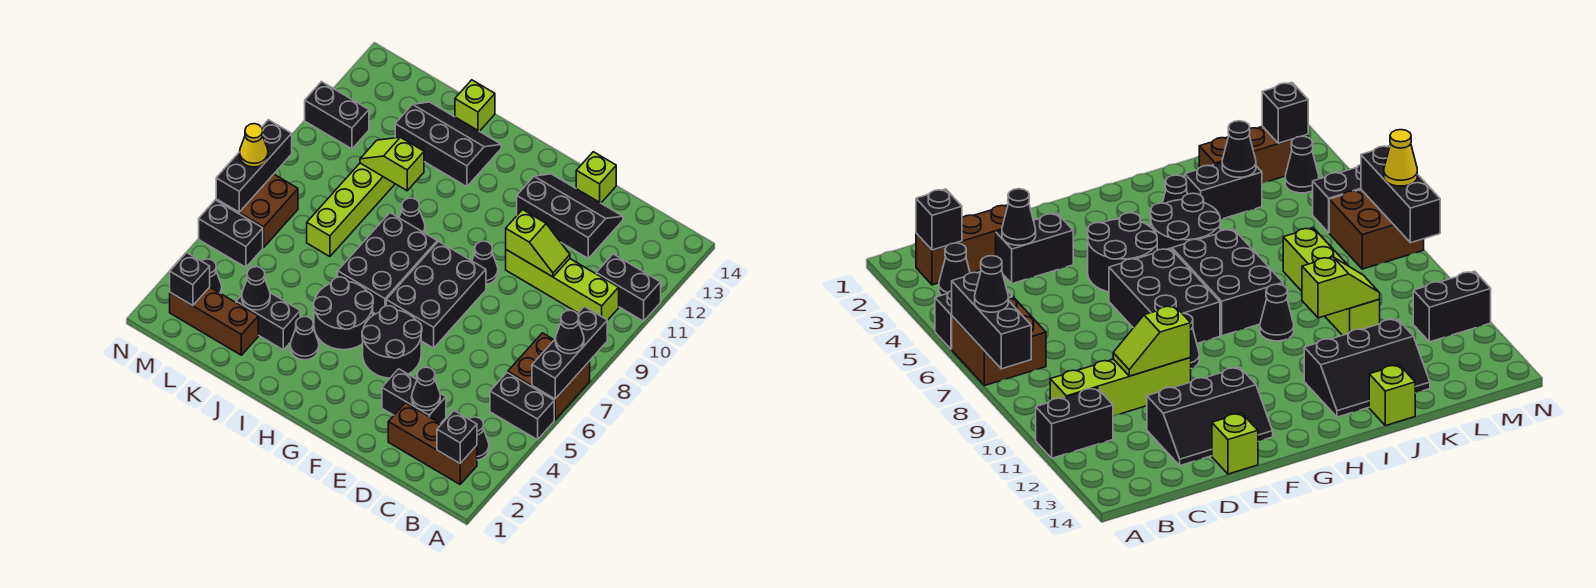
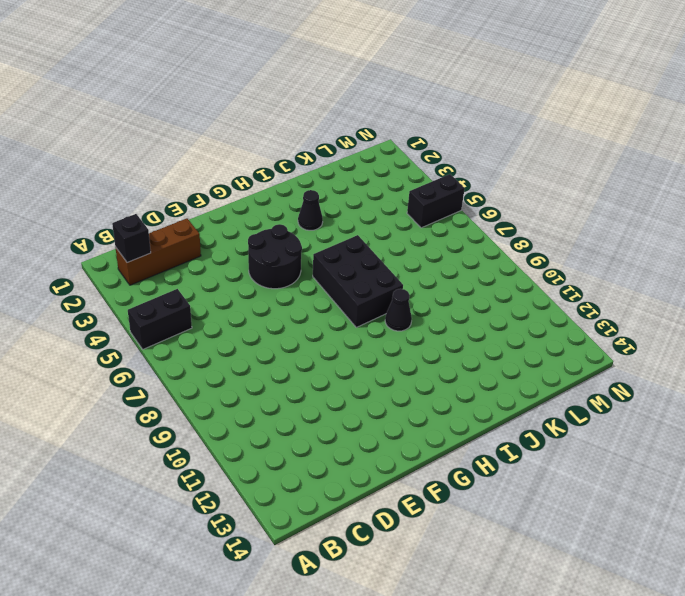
none -> brown brick A6:B7 level 1
none -> black brick A11:B11 level 1
none -> black cone B3 level 1
none -> lime brick B10:E10 level 1

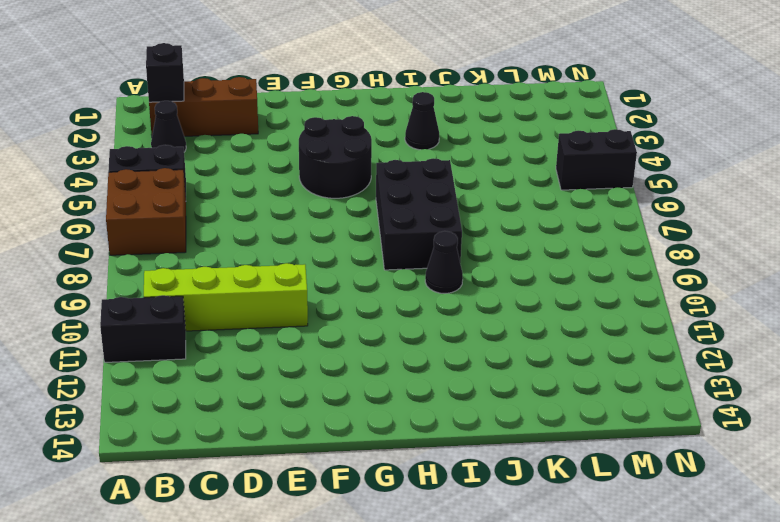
none -> black brick D3:E3 level 1
none -> black slope D12:F13 level 1 top 12
none -> lime brick E14 level 1
none -> black brick F6:G8 level 1

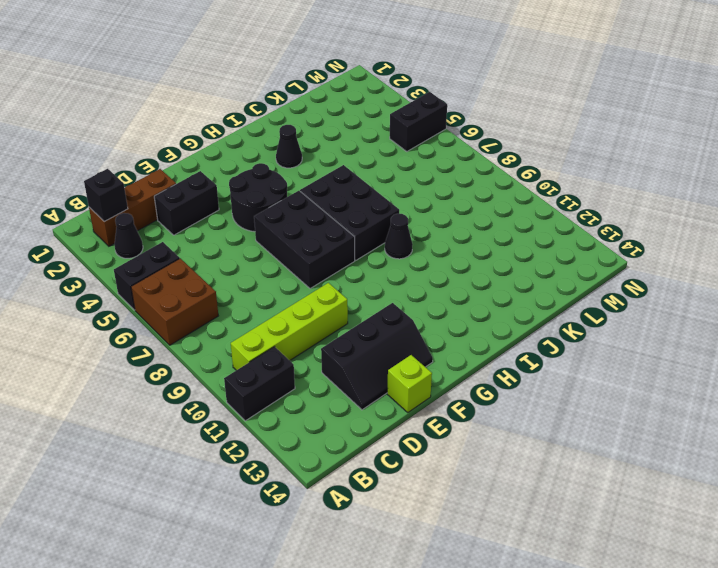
none -> black cone F9 level 1
none -> black round brick H4:I5 level 1
none -> black slope I12:K13 level 1 top 12
none -> black brick J3:K3 level 1

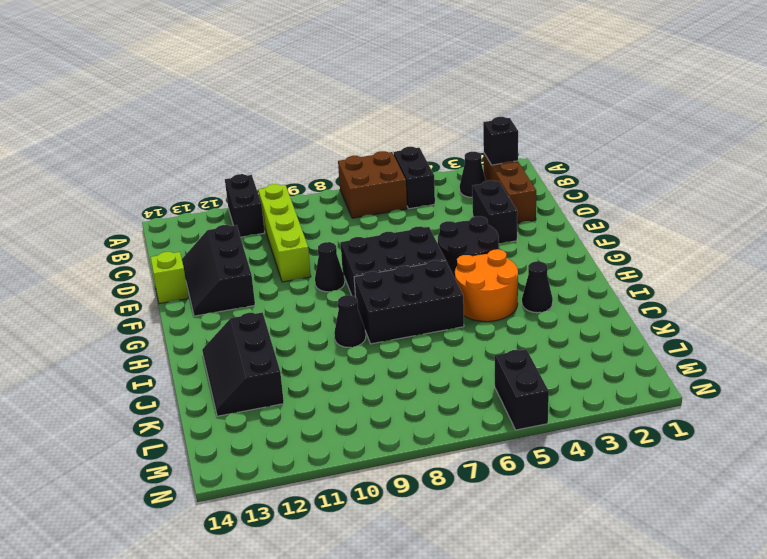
orange round brick H4:I5 level 1 -> black round brick H4:I5 level 1
none -> black brick J3:K3 level 1
none -> lime brick J14 level 1
none -> brown brick K2:M2 level 1
none -> lime brick K7:K10 level 1

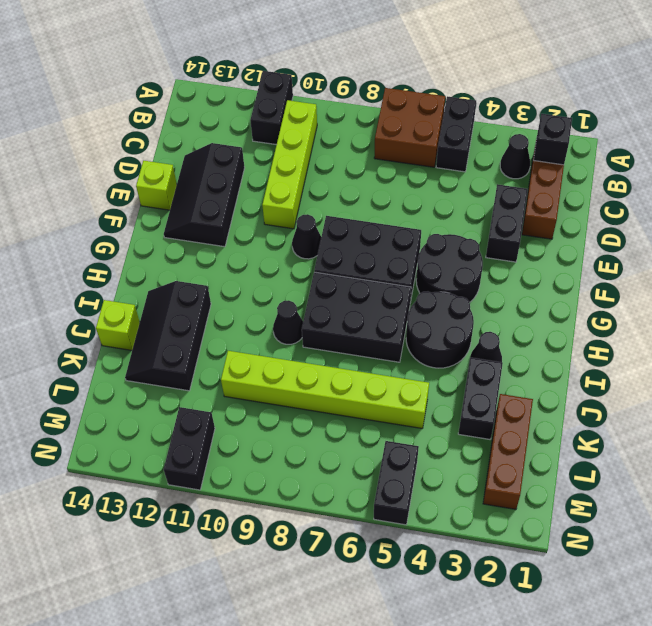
lime brick K5:K10 level 1 -> lime brick K7:K10 level 1
none -> black cone M3 level 1
none -> brown brick M6:N7 level 1
none -> black brick A6:A8 level 2
none -> black cone D3 level 2

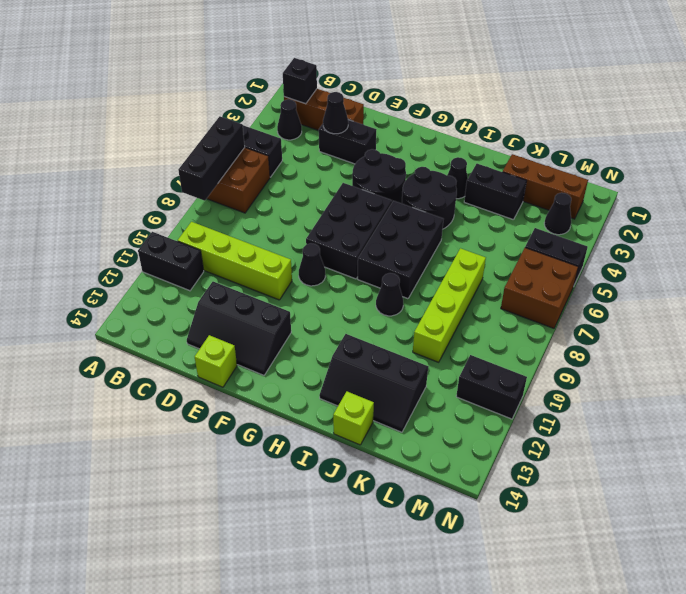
none -> lime slope D10:E10 level 2 top E
none -> lime slope J10:K10 level 2 top J
none -> black cone K3 level 2
none -> black brick M2 level 2

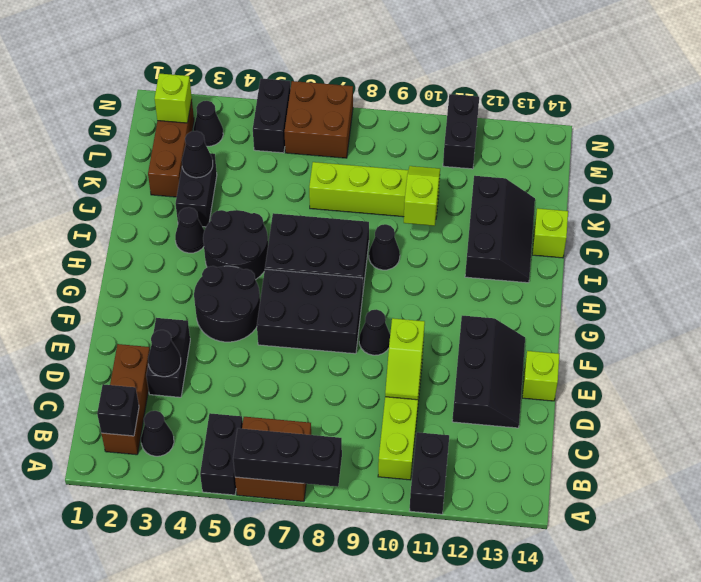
lime brick M2 level 2 -> black brick M2 level 2
none -> black brick N6:N8 level 2
none -> black cone A7 level 3
none -> yellow cone N7 level 3

